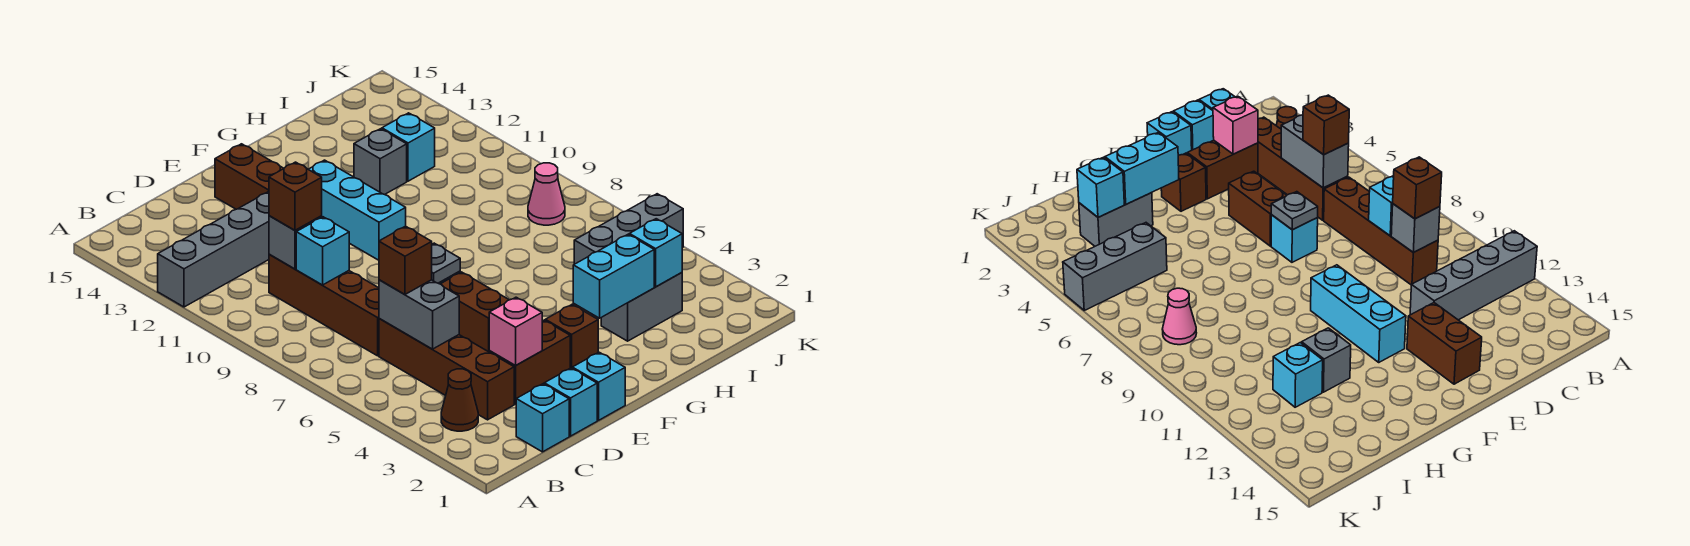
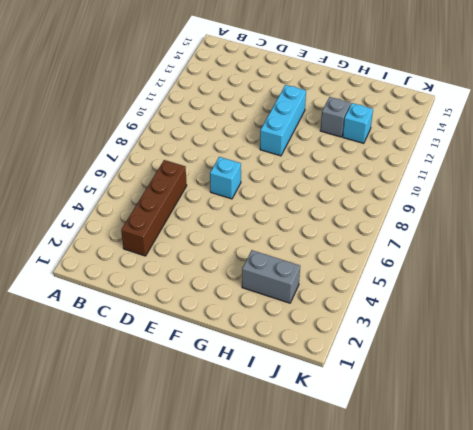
none -> grey brick A12:D12 level 1
none -> brown cone B3 level 1
none -> cyan brick C1 level 1

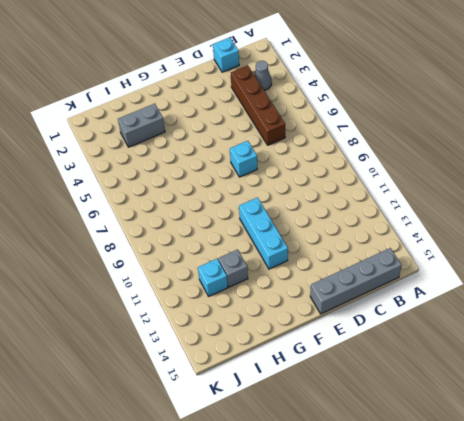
grey cone B3 level 1 -> brown cone B3 level 1
grey brick B15:E15 level 1 -> grey brick A12:D12 level 1
none -> brown brick C7:C10 level 1
none -> cyan brick D1 level 1
none -> brown brick D3:E3 level 1

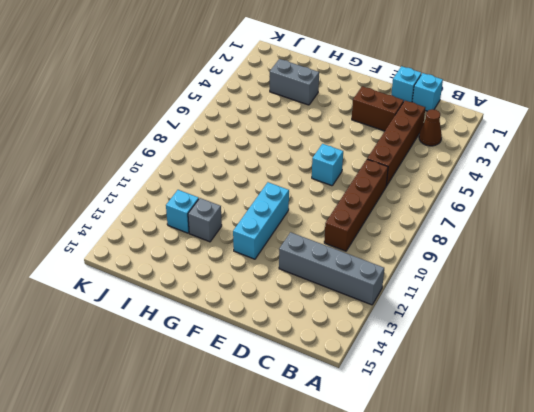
none -> cyan brick E1 level 1
none -> brown brick E5:E6 level 1
none -> brown brick E13:E14 level 1

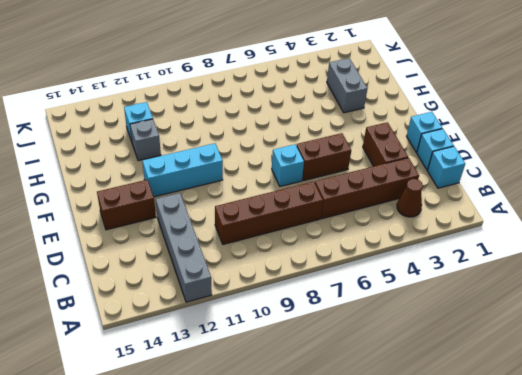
none -> brown brick F3 level 1
none -> grey brick I5:K5 level 1
none -> pink cone J8 level 1

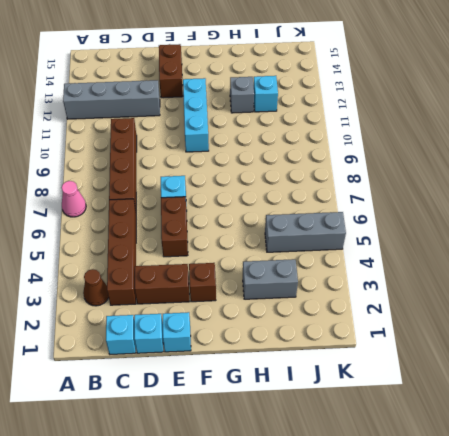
pink cone A7 level 1 -> pink cone J8 level 1
none -> grey brick C5:C6 level 2
none -> cyan brick C9 level 2
none -> grey brick C10 level 2

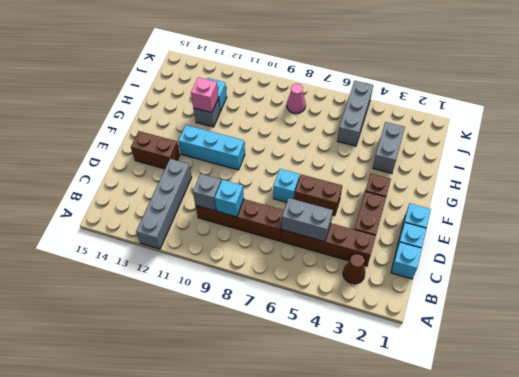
pink brick H12 level 2 -> pink brick D3 level 2
none -> grey plate E7 level 2
none -> cyan brick G3:H3 level 2
none -> cyan brick I3 level 2

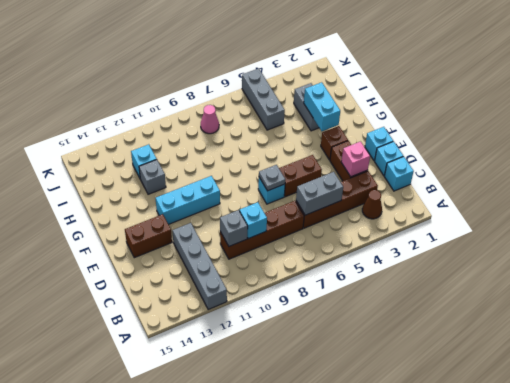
none -> cyan brick I3 level 2
none -> brown brick C6 level 3
none -> brown brick C10 level 3

